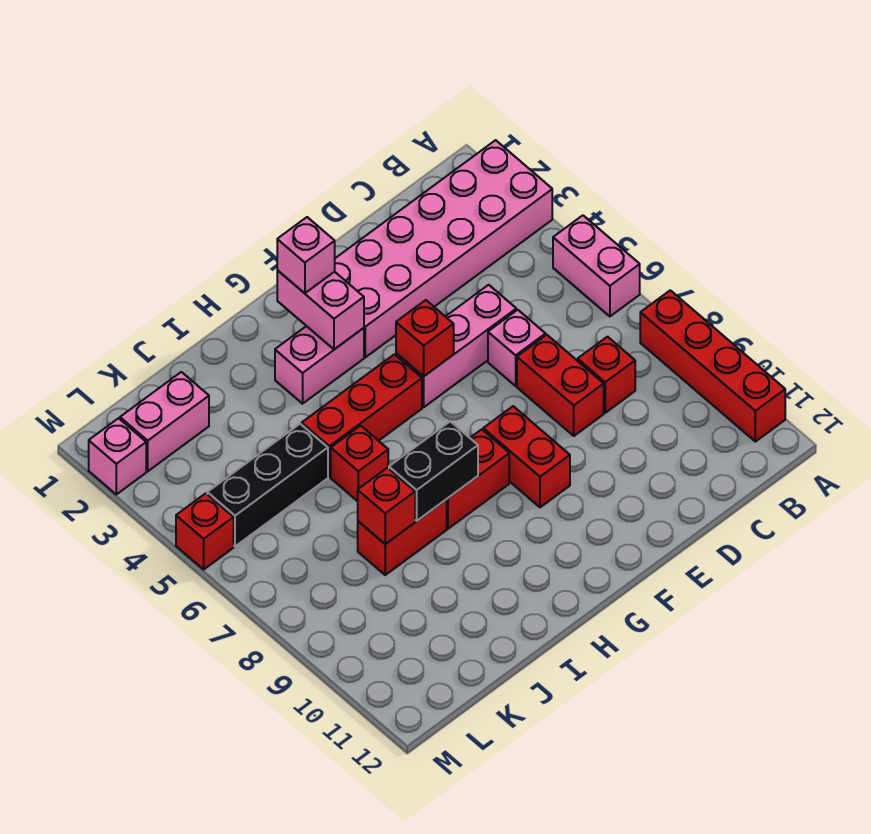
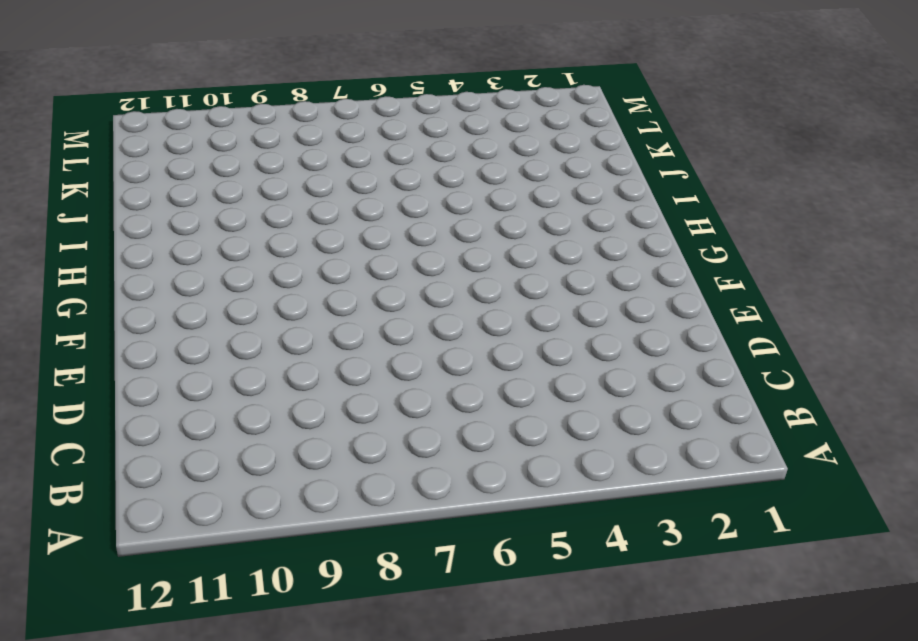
none -> pink brick A2:F3 level 1
none -> pink brick A5:A6 level 1
none -> red brick A8:A11 level 1

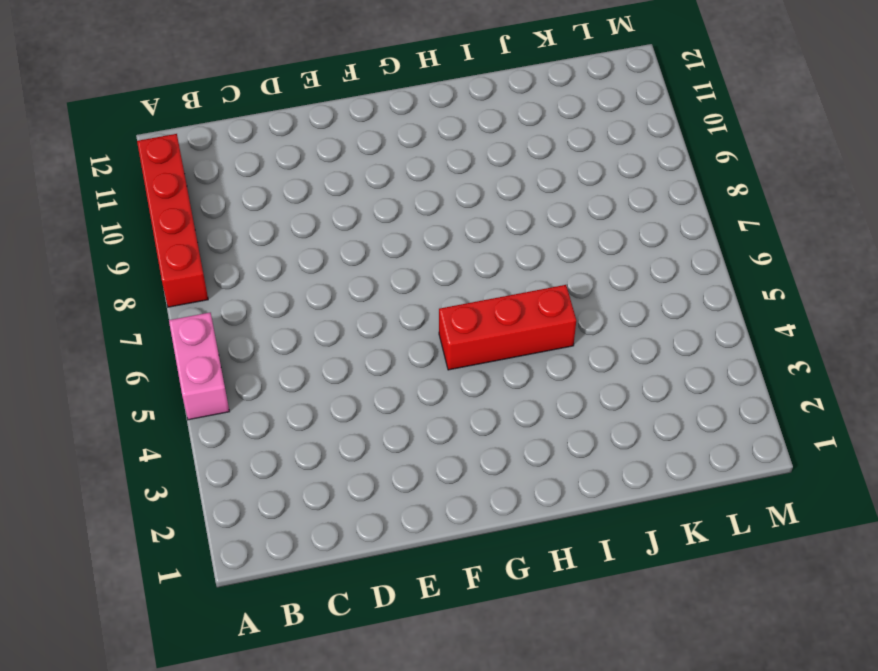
none -> pink brick A2:F3 level 1
none -> red brick C8 level 1
none -> pink brick D5:F5 level 1

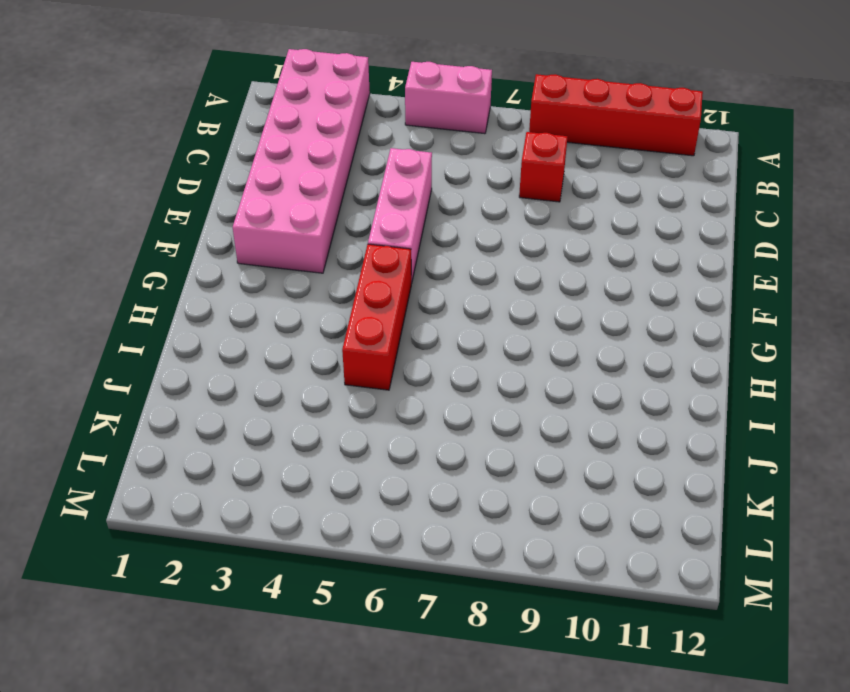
none -> pink brick D6 level 1
none -> red brick D7:D8 level 1
none -> red brick F8:F9 level 1

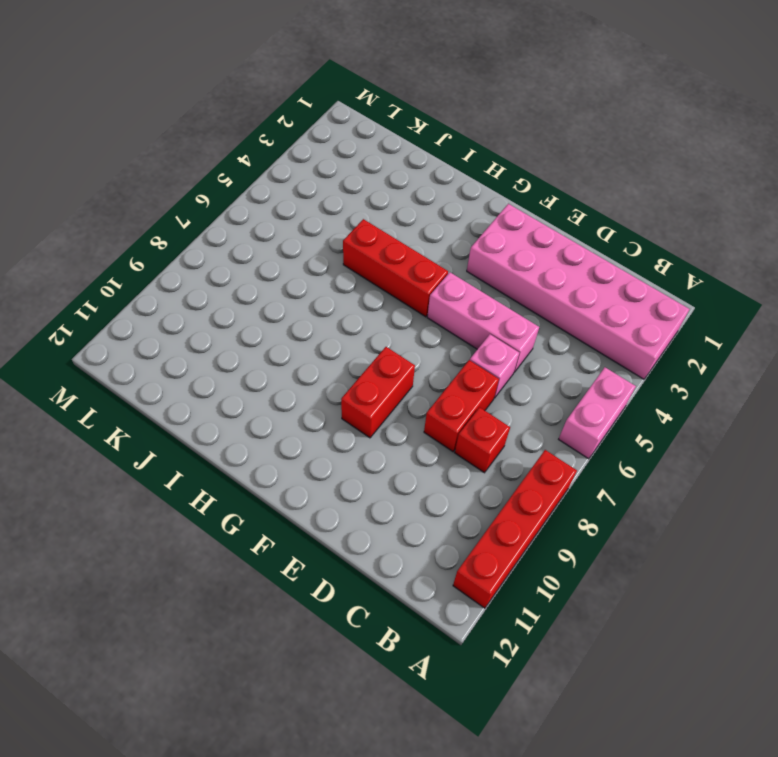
none -> pink brick G3:H3 level 1
none -> red brick G8:H8 level 1
none -> red brick I6 level 1

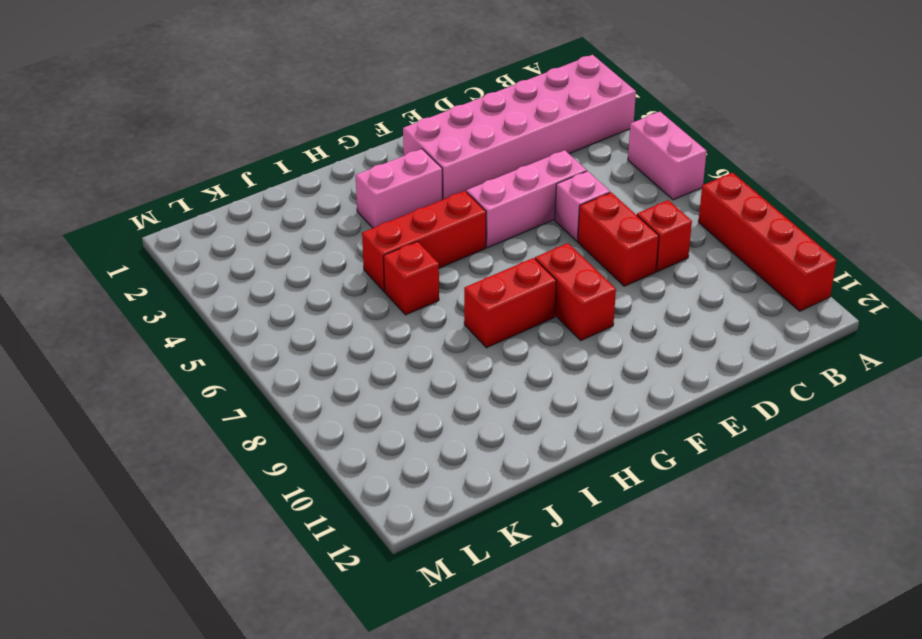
none -> red brick I8:J8 level 1
none -> black brick J5:L5 level 1
none -> pink brick K2:L2 level 1

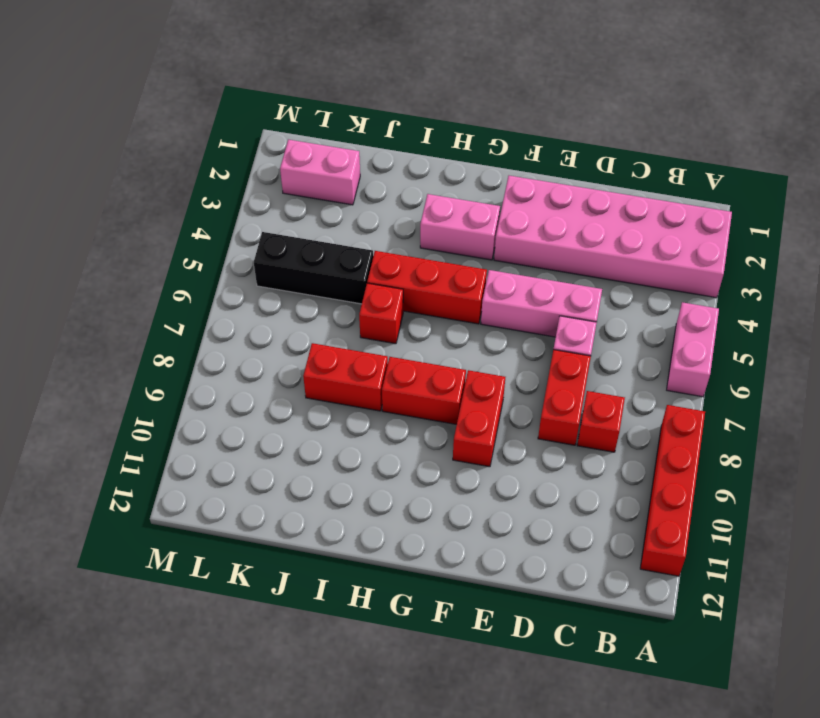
none -> pink brick M2 level 1
none -> red brick M5 level 1
none -> red brick F5 level 2

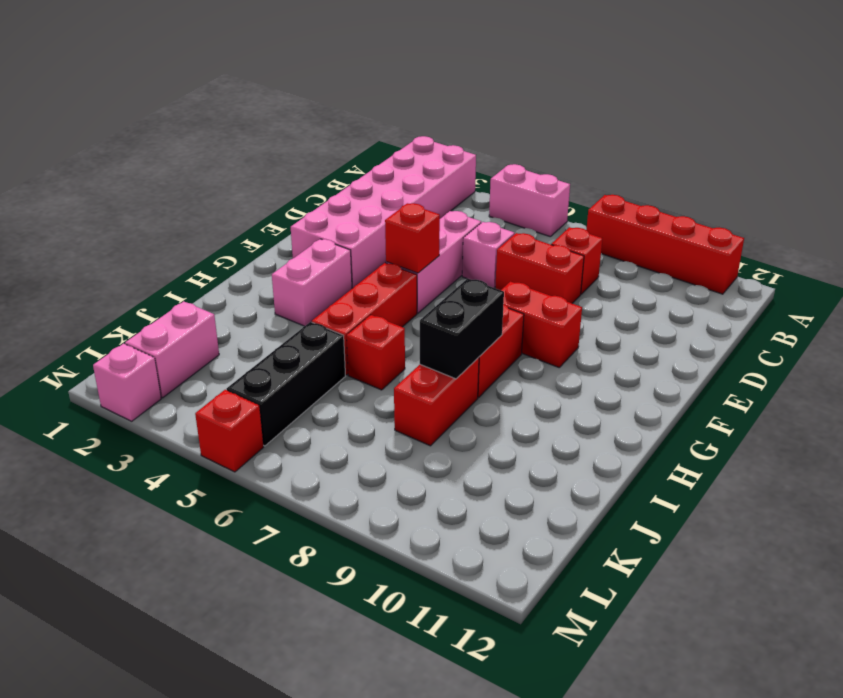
none -> pink brick G2:G3 level 2
none -> red brick J8 level 2
none -> pink brick G2 level 3

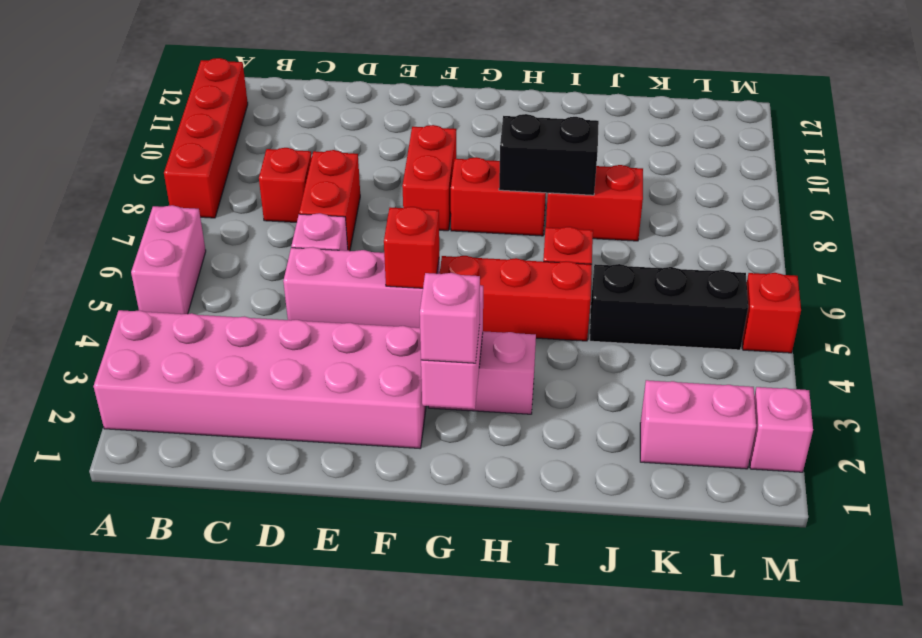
none -> red brick J8 level 2

